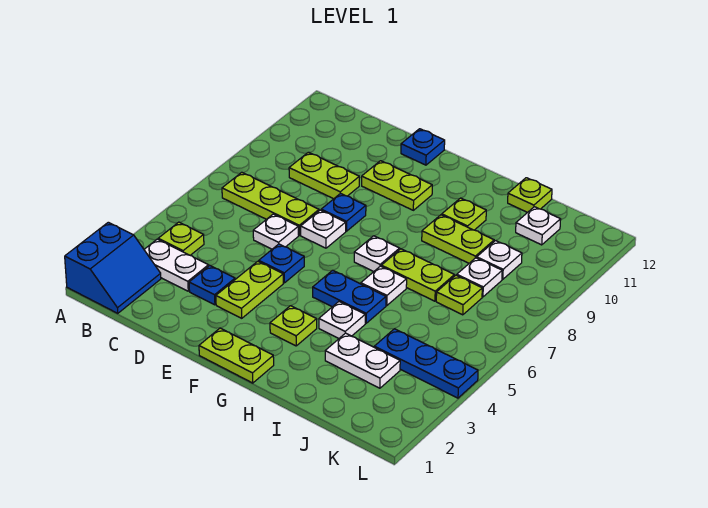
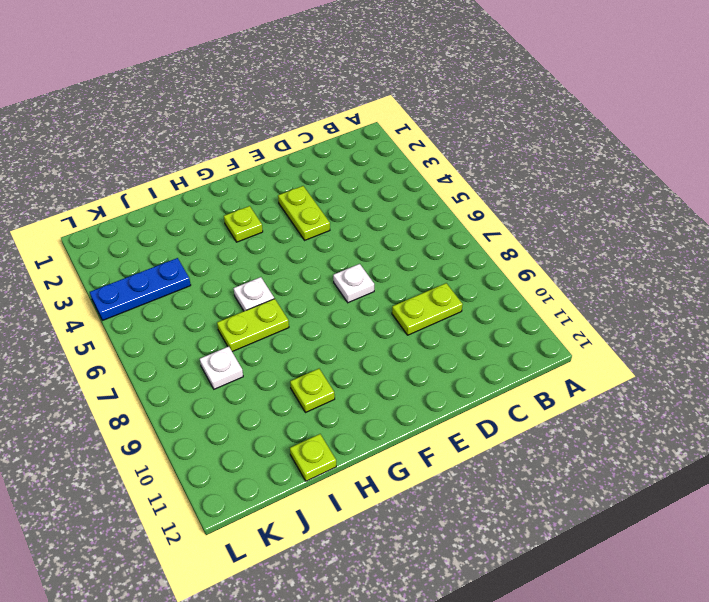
none -> blue slope A1:B2 level 1 top A
none -> white plate B3:C3 level 1
none -> lime plate B4 level 1

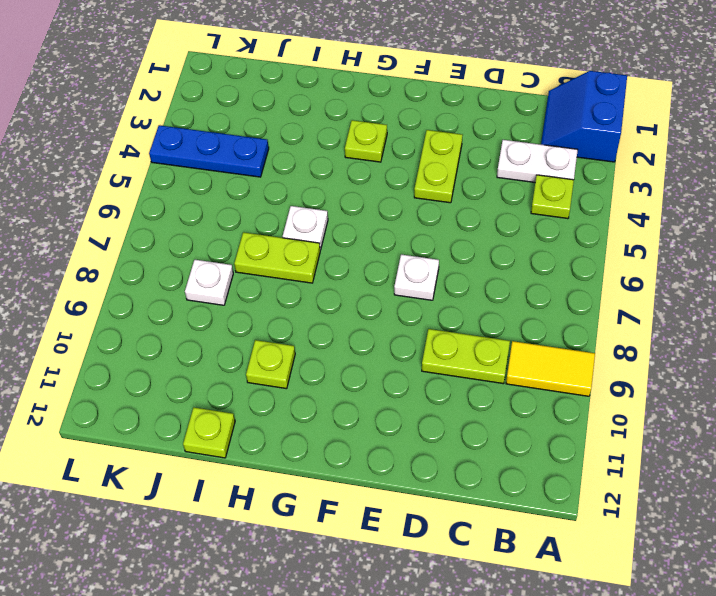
yellow tile A9:B9 level 1 -> none
none -> lime plate B7:D7 level 1
none -> blue plate D3 level 1
none -> white plate D6 level 1

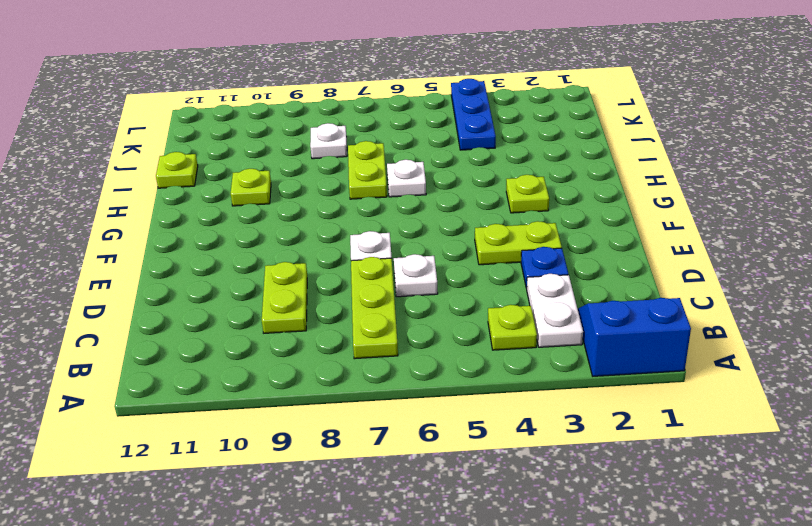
none -> blue plate E5 level 1
none -> blue plate E8 level 1
none -> lime plate E10:F10 level 1

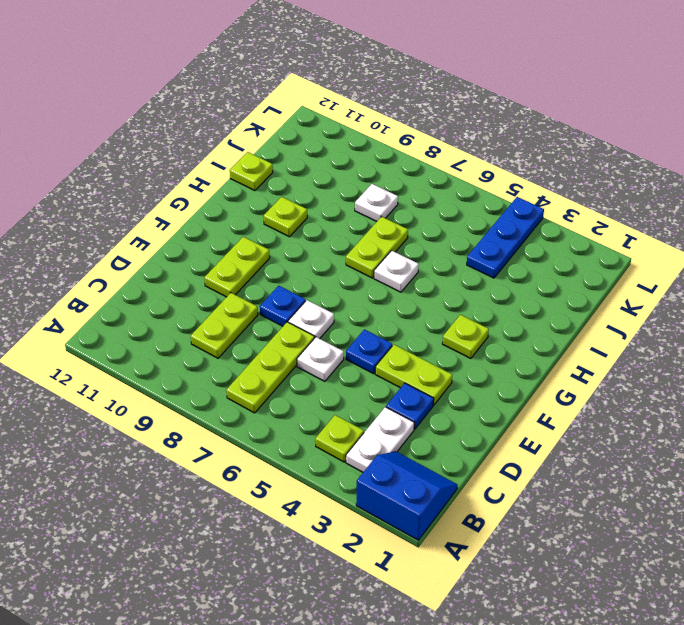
none -> blue plate E12 level 1
none -> lime plate F1:G1 level 1
none -> blue plate G5:H5 level 1

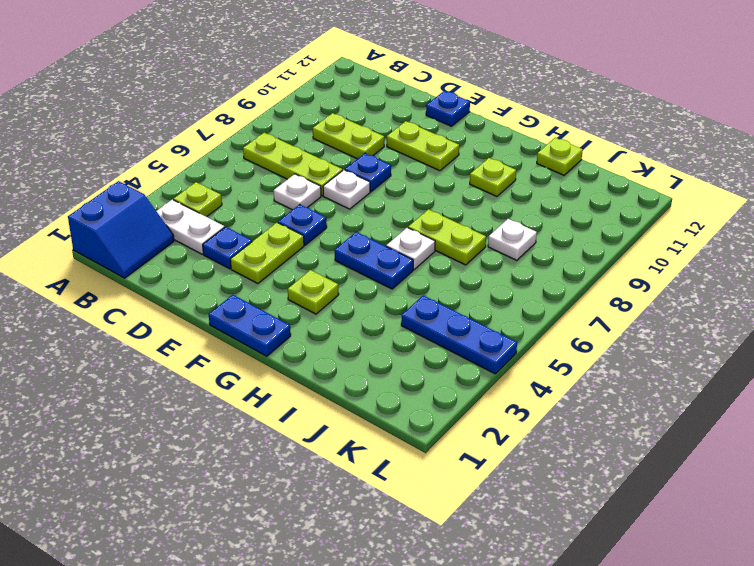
blue plate F1:G1 level 1 -> lime plate F1:G1 level 1
none -> white plate G7 level 1
none -> white plate H4 level 1
none -> lime plate H9:I9 level 1

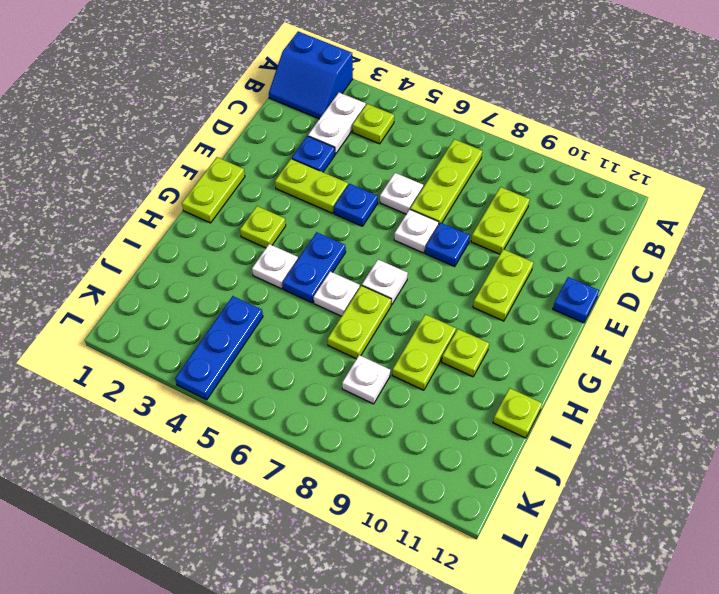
none -> white plate I3:J3 level 1
none -> lime plate J7 level 1
none -> white plate J9 level 1

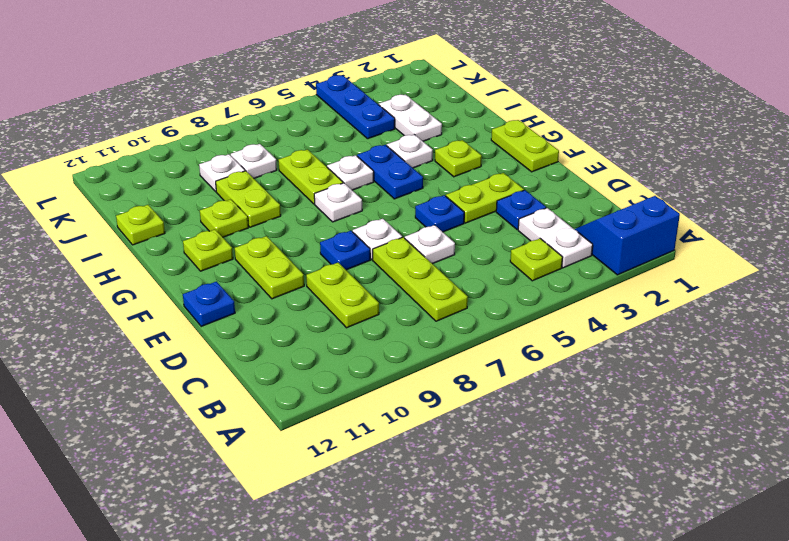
lime plate G11 level 1 -> lime plate J7 level 1
none -> white plate J11 level 1

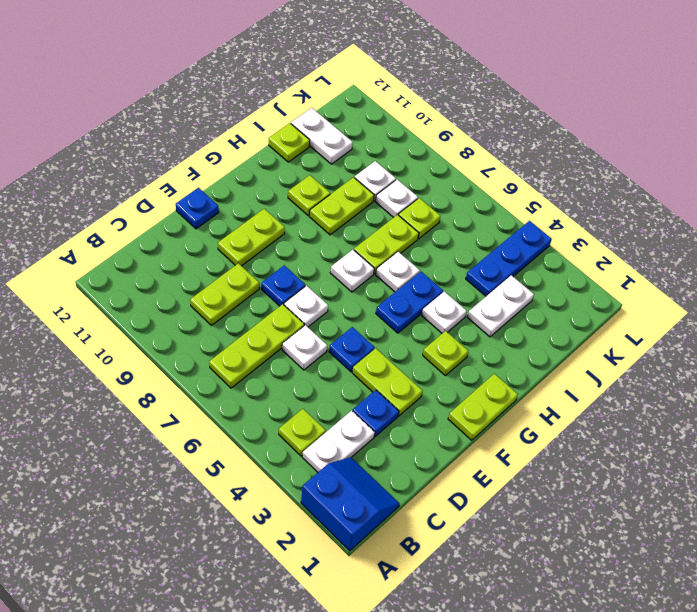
white plate J11:J12 level 1 -> white plate J11 level 1

